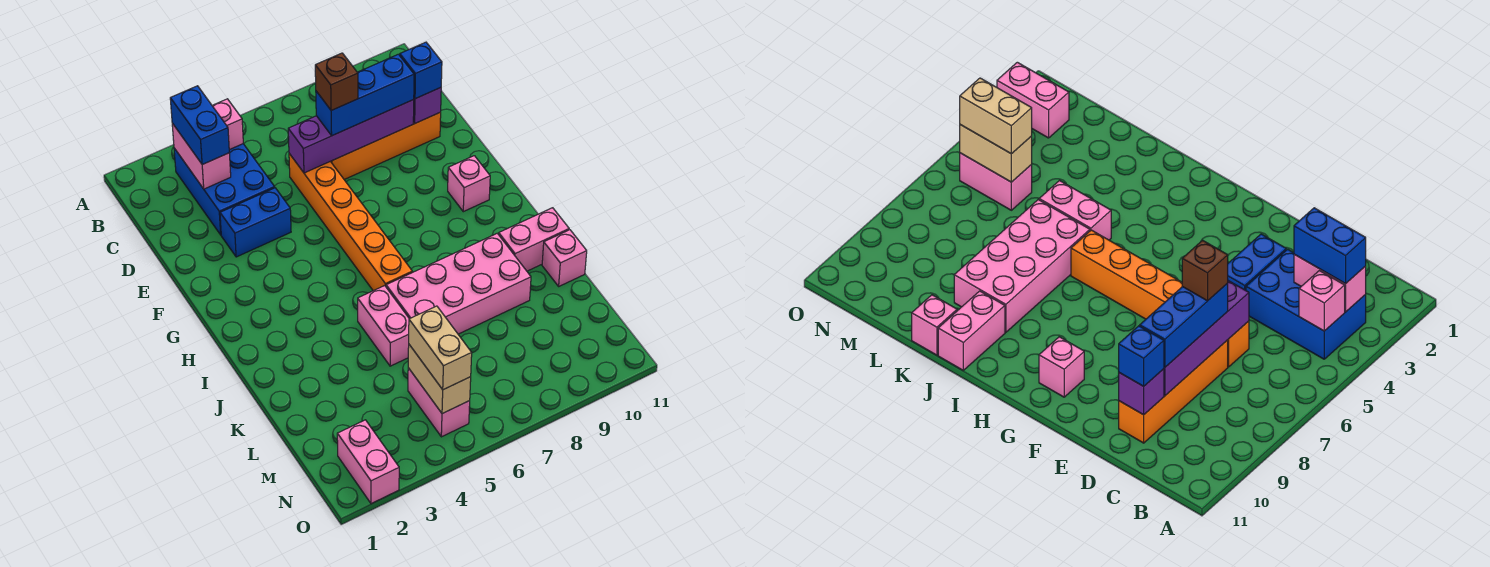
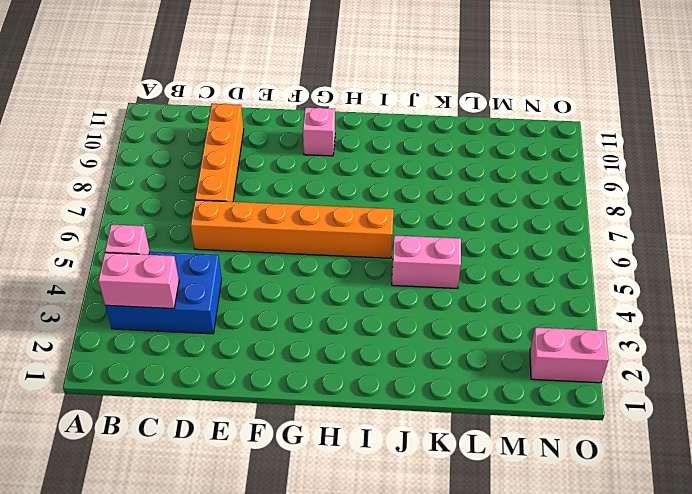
none -> blue brick E3:E4 level 1
none -> pink brick J6:K9 level 1
none -> pink brick J10:J11 level 1

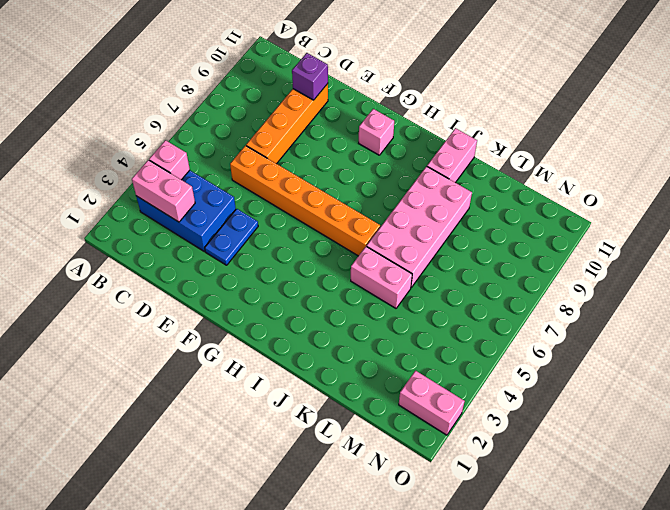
blue plate E3:E4 level 1 -> blue brick E3:E4 level 1
none -> pink brick K11 level 1
none -> pink brick M5:N5 level 1
none -> purple brick D6:D9 level 2

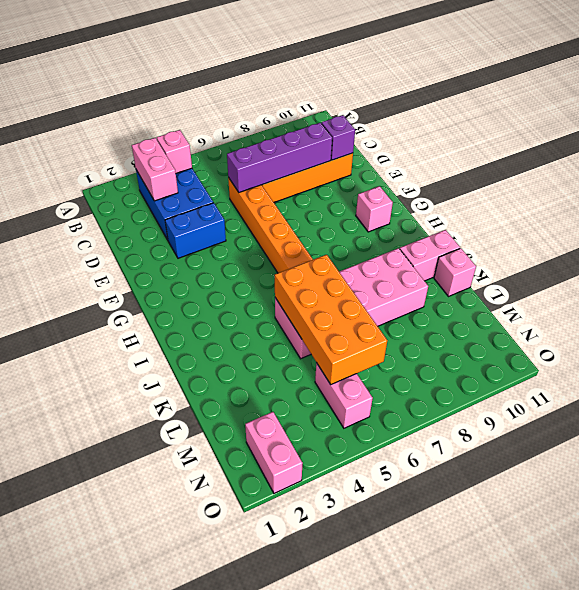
orange brick J5:M6 level 2 -> tan brick M5:N5 level 2
none -> blue brick B3:C3 level 3
none -> blue brick D7:D9 level 3
none -> blue brick D10 level 3

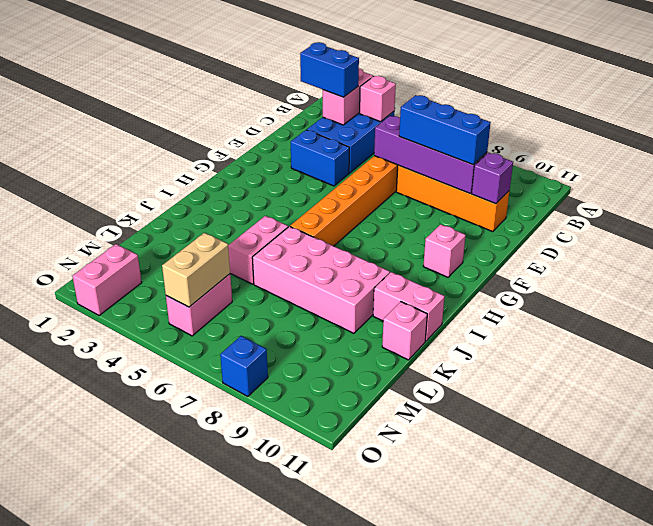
blue brick C2:C3 level 3 -> blue brick B3:C3 level 3
blue brick O8 level 1 -> blue brick D10 level 3
none -> tan brick M5:N5 level 3
none -> brown brick D7 level 4

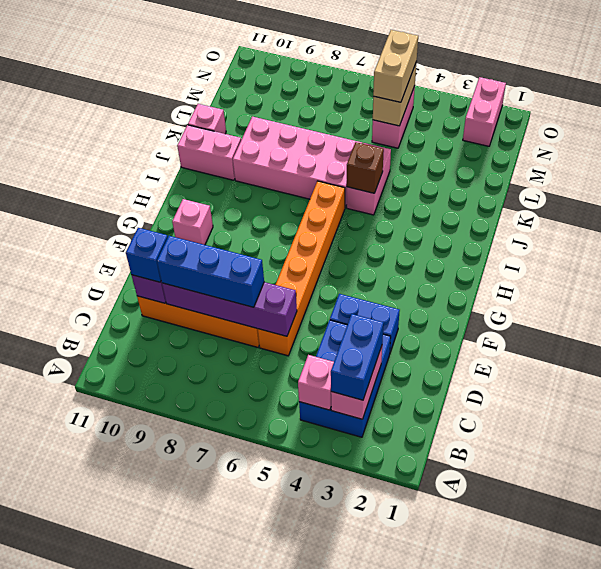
brown brick J5 level 2 -> brown brick D7 level 4

